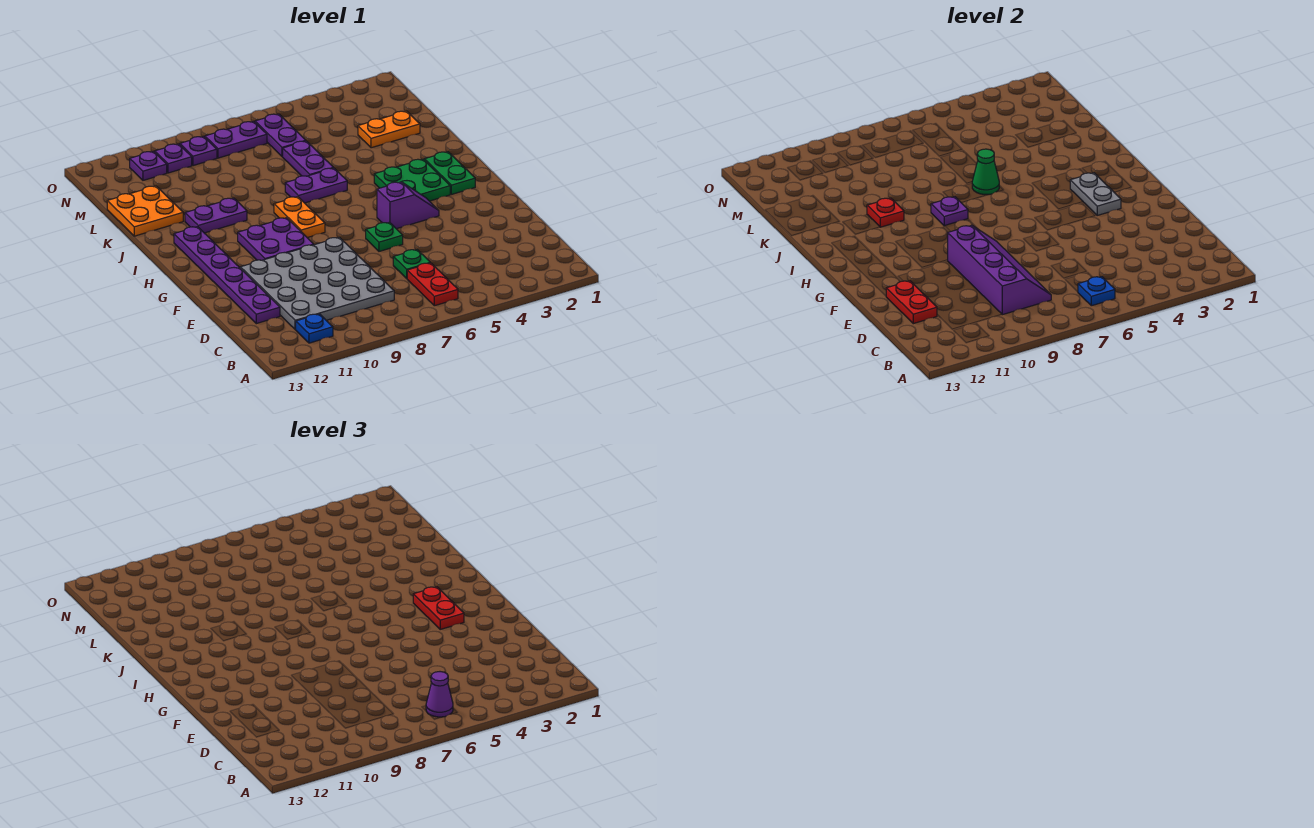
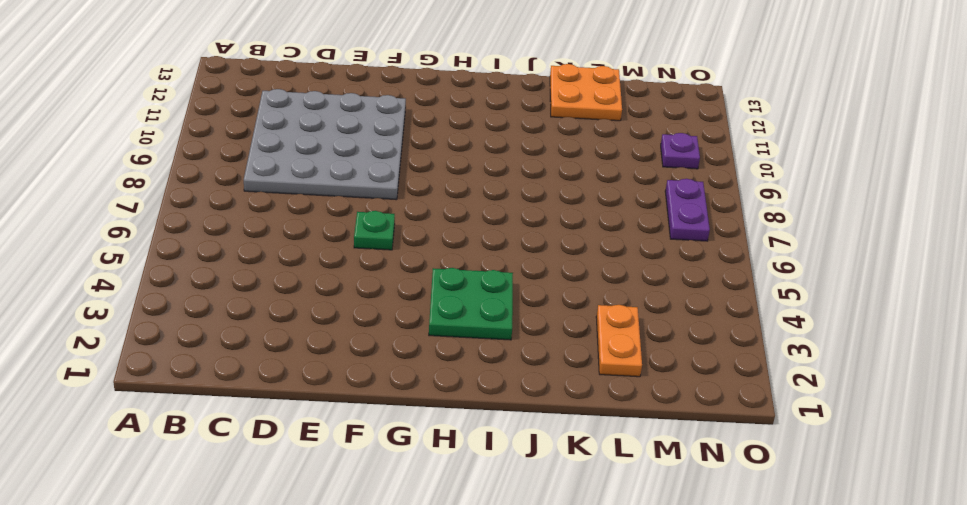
none -> red plate B6:C6 level 1
none -> blue plate B11 level 1
none -> green plate D6 level 1
none -> purple plate D12:I12 level 1

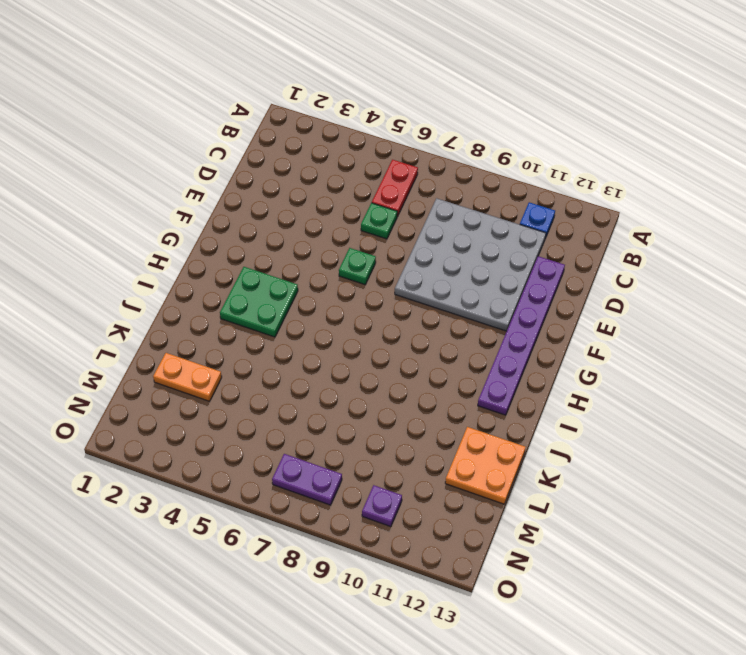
none -> purple slope G4:G5 level 1 top 5
none -> purple plate G9:H10 level 1
none -> green plate H2:I2 level 1
none -> orange plate H8:I8 level 1

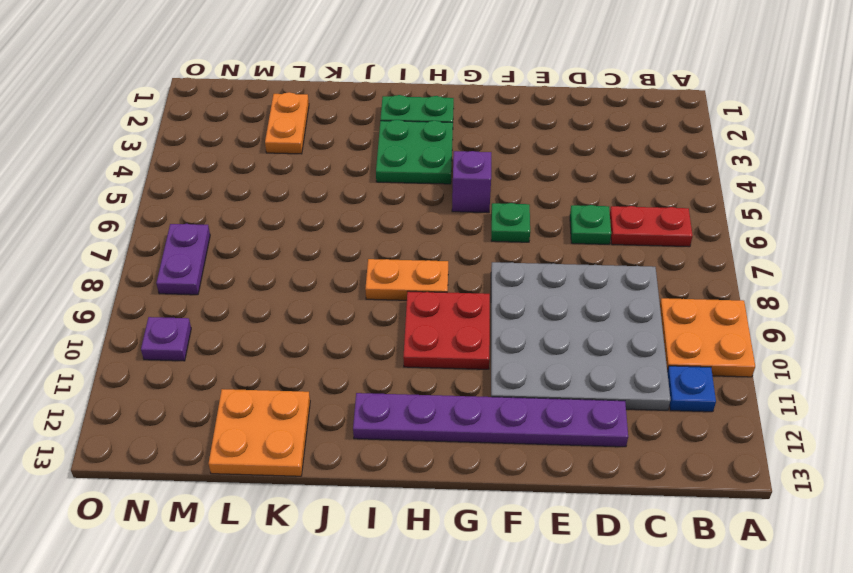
orange plate A9:B10 level 1 -> none
red plate G9:H10 level 1 -> purple plate G9:H10 level 1
none -> purple plate J6:J7 level 1
none -> purple plate J10:J11 level 1
none -> purple plate K6:L6 level 1
none -> purple plate M6:N6 level 1

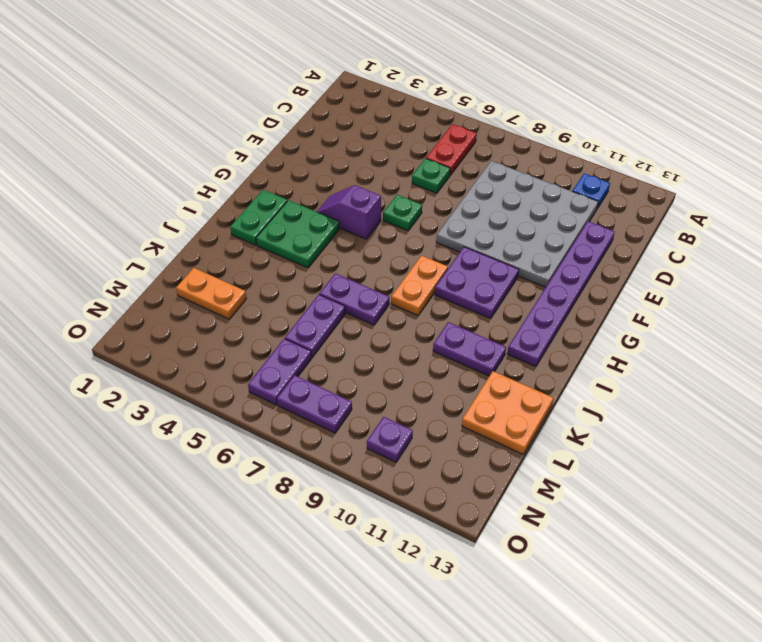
none -> purple plate N9 level 1
none -> purple plate N11 level 1
none -> blue plate B6 level 2
none -> purple slope C8:F9 level 2 top 9

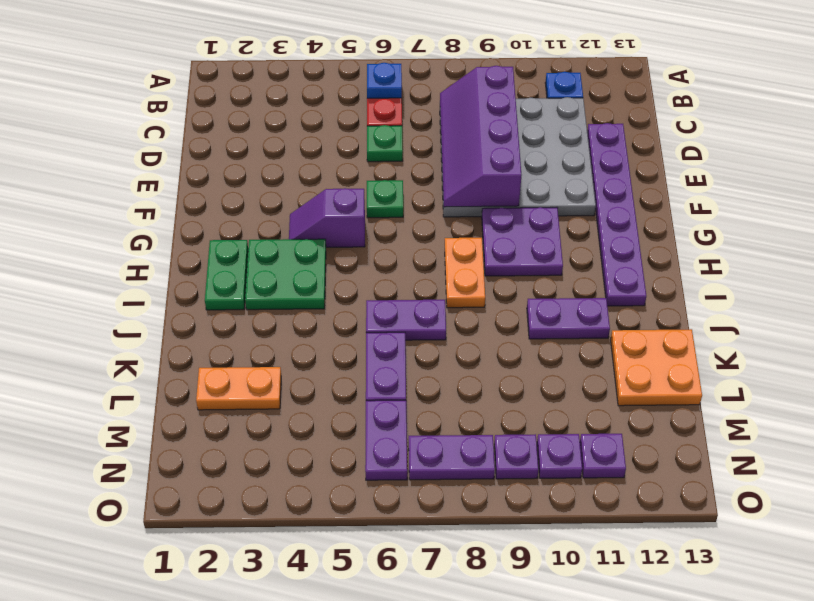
none -> red plate D12:E12 level 2
none -> grey plate G3:H3 level 2
none -> purple plate I8 level 2
none -> green cone J6 level 2

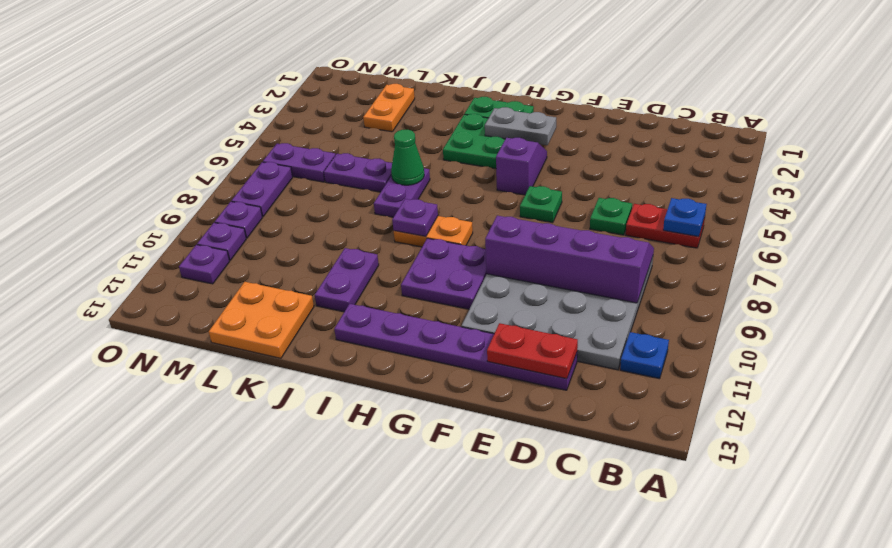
none -> red plate J10 level 2
none -> purple cone B6 level 3
none -> red plate G3:H3 level 3

